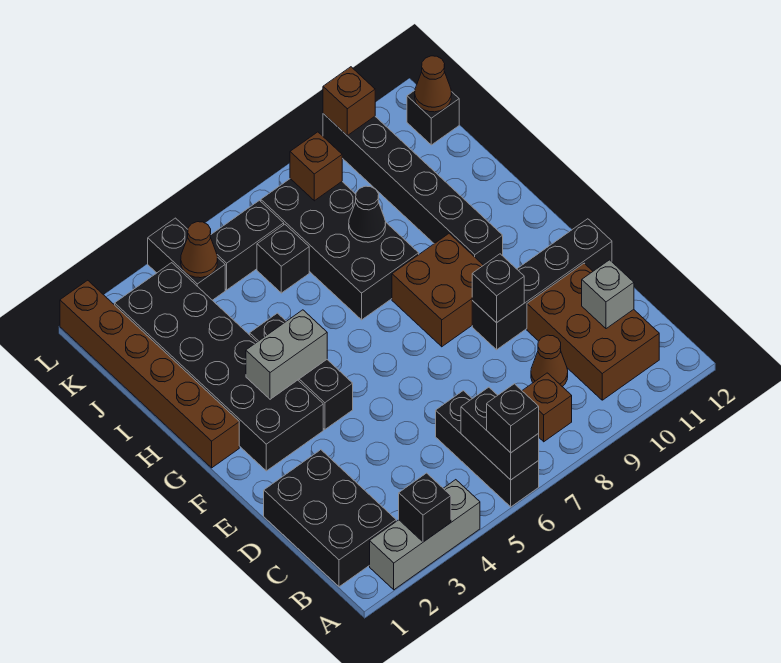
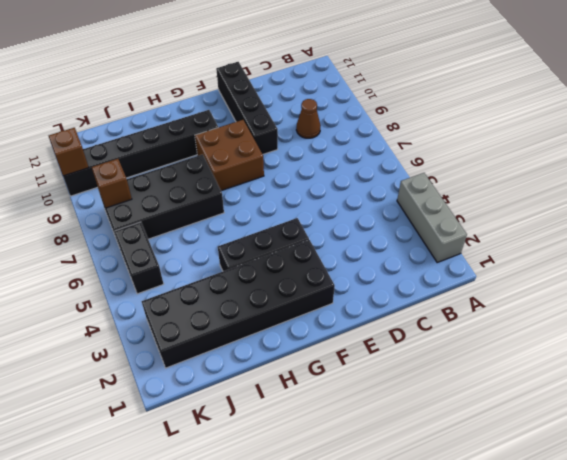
none -> black brick A6:C6 level 1
none -> black brick B1:D2 level 1
none -> brown brick B8 level 1

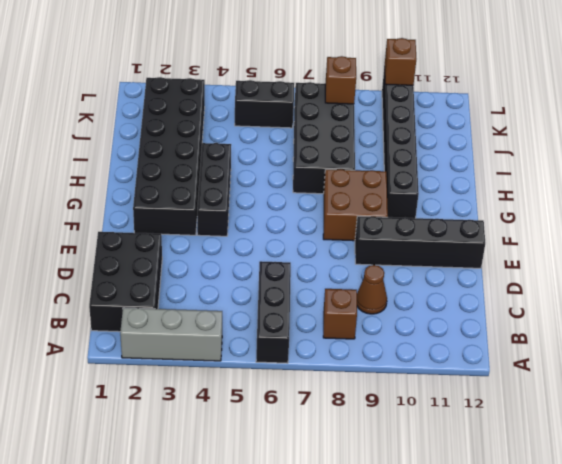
none -> brown brick B10:D11 level 1
none -> brown brick G1:L1 level 1
none -> black brick J6 level 1

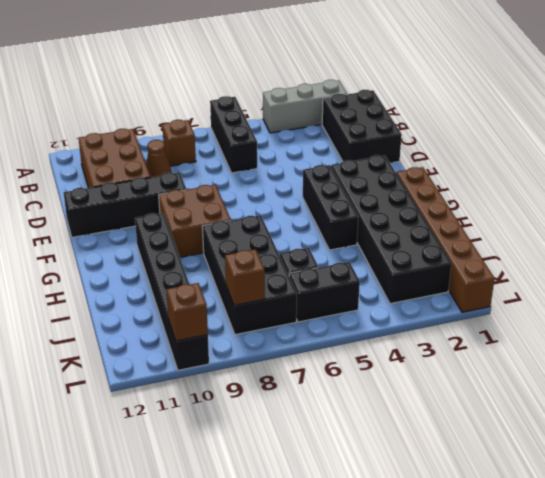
none -> black brick K4:L4 level 1
none -> black brick K12 level 1
none -> black brick A3 level 2

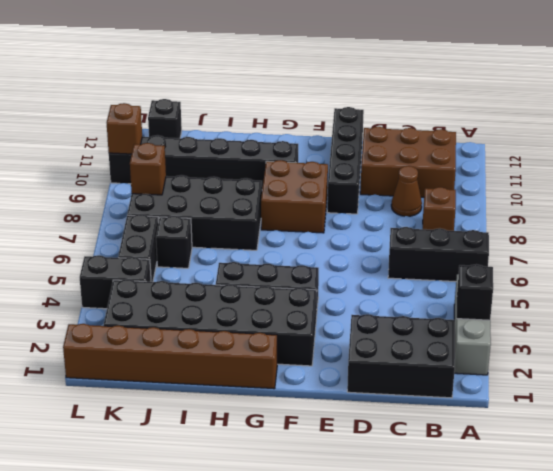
none -> black brick A6:B6 level 2
none -> grey brick C11 level 2
none -> black brick E9 level 2

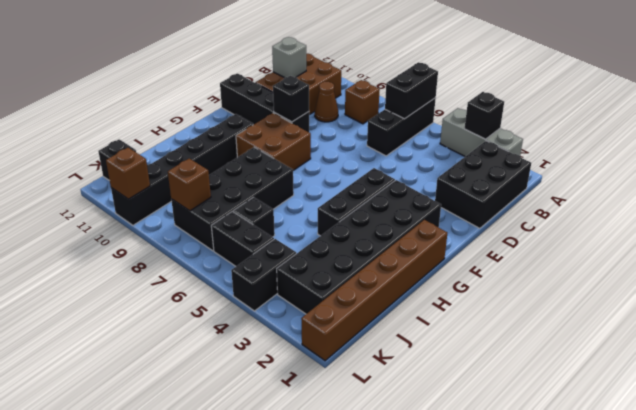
none -> grey brick G3:G4 level 2
none -> black cone I8 level 2
none -> brown cone K4 level 2

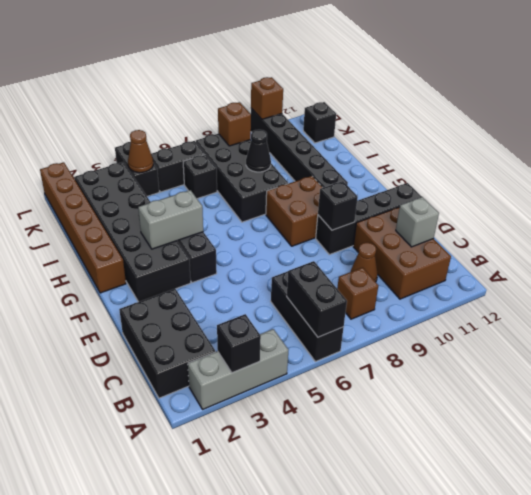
none -> brown cone K12 level 2
none -> black brick A6 level 3

